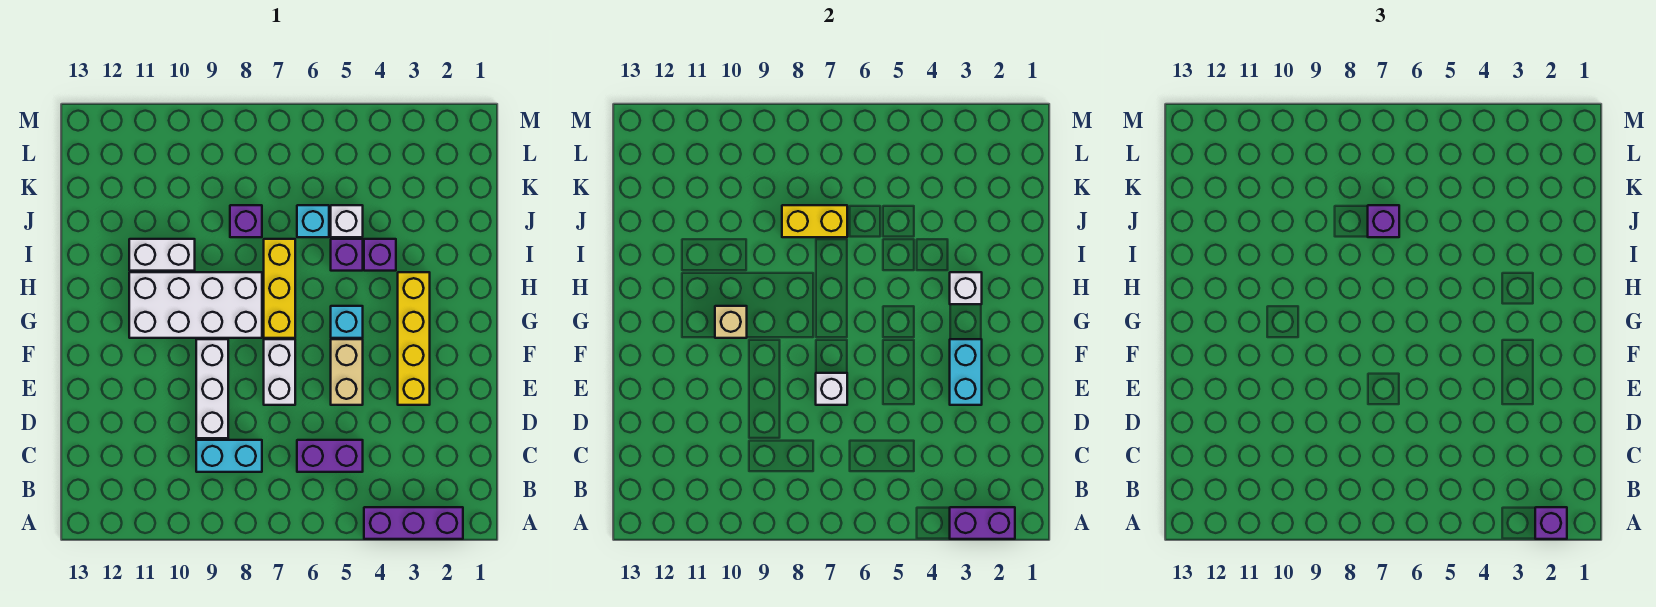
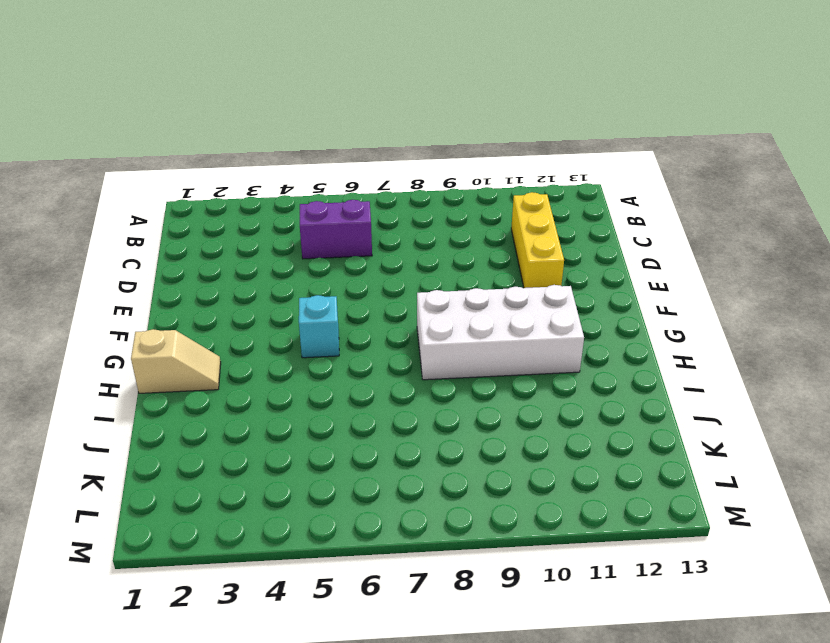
yellow brick C11:E11 level 1 -> yellow brick G7:I7 level 1
tan slope H1:H2 level 1 top 1 -> none
none -> purple brick A2:A4 level 1
none -> cyan brick C8:C9 level 1
none -> white brick D9:F9 level 1

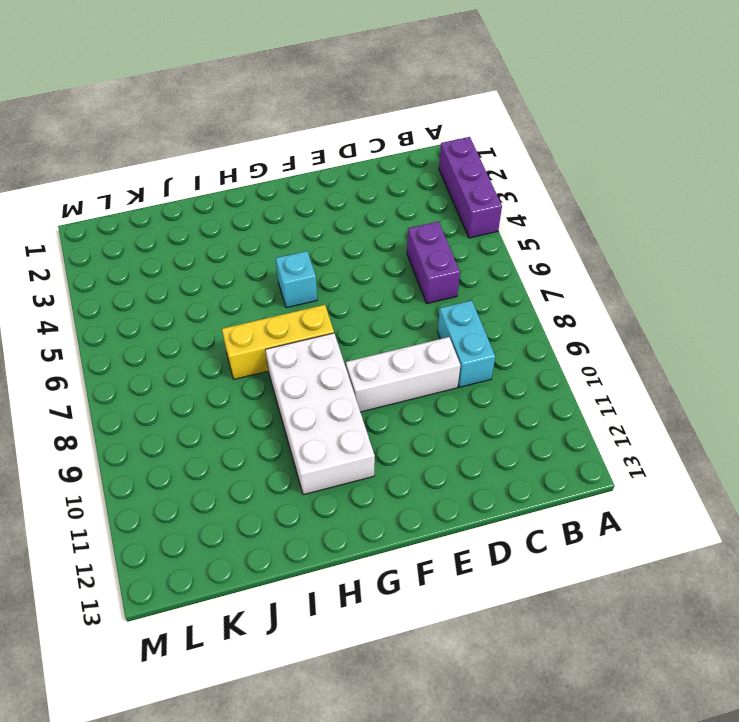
none -> yellow brick E3:H3 level 1
none -> tan brick E5:F5 level 1
none -> white brick E7:F7 level 1

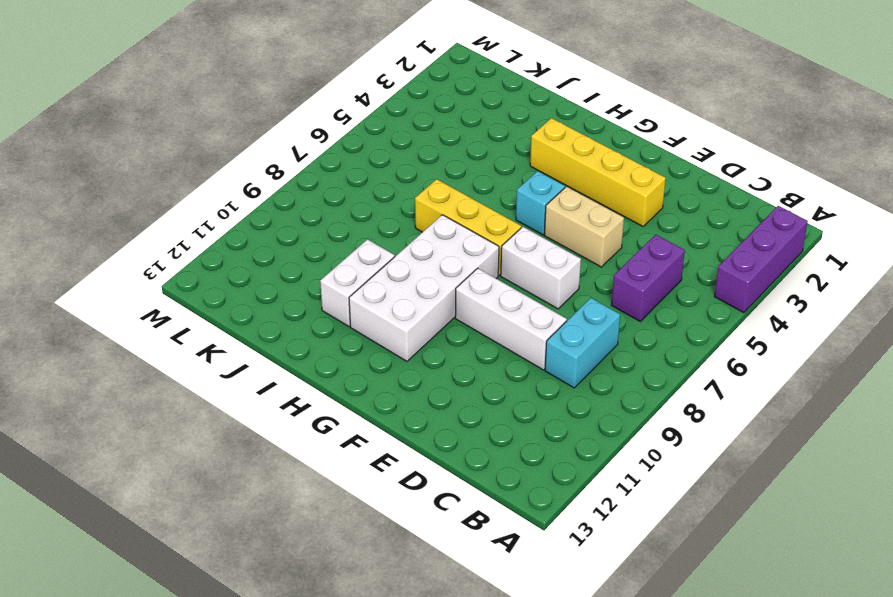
none -> purple brick I4 level 1
none -> purple brick I5 level 1
none -> white brick J5 level 1

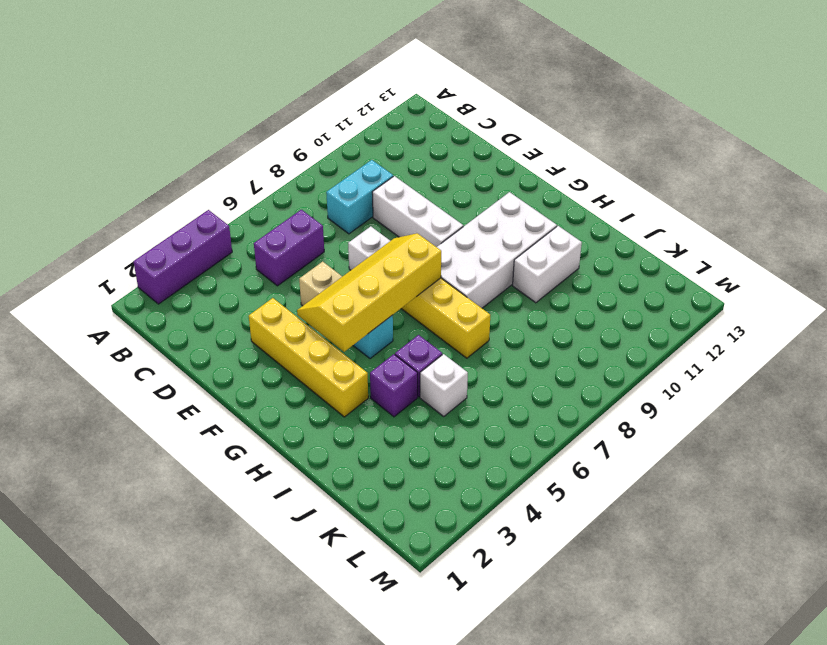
yellow slope F4:G7 level 2 top G -> none
none -> cyan brick J6 level 1
none -> purple brick J8 level 1
none -> purple brick A2:A3 level 2

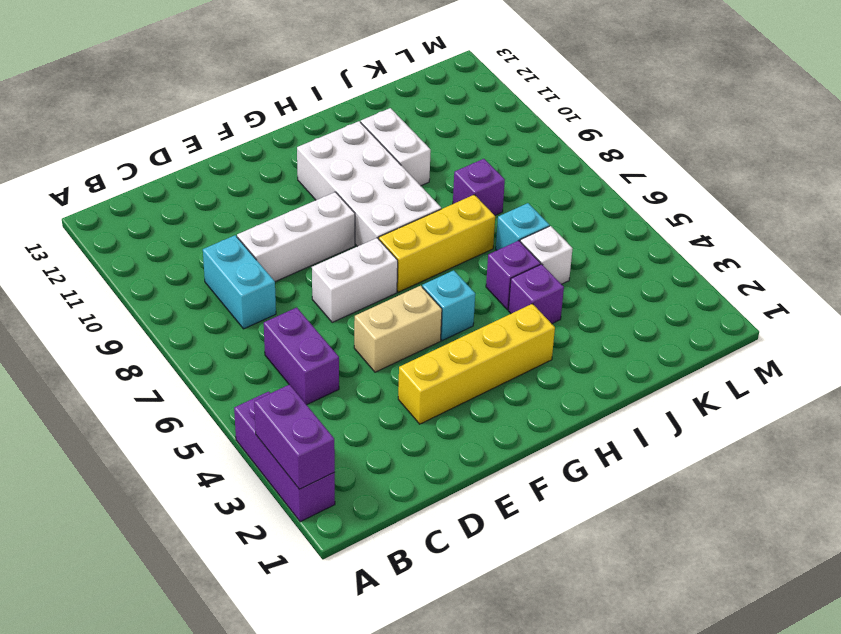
none -> cyan brick E3:F3 level 2
none -> white brick E7 level 2
none -> tan brick G10 level 2

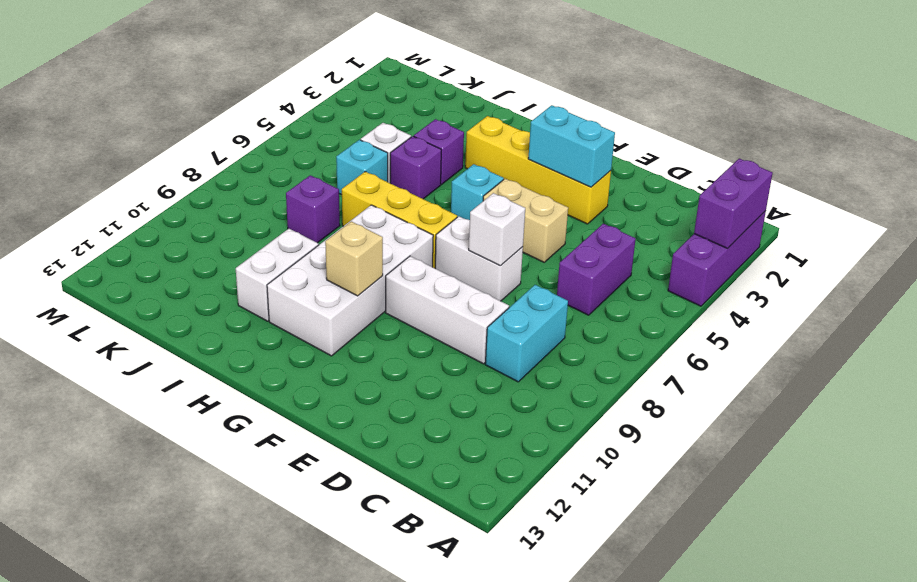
none -> white brick H3 level 2
none -> yellow brick J7:J8 level 2
none -> purple brick A2 level 3

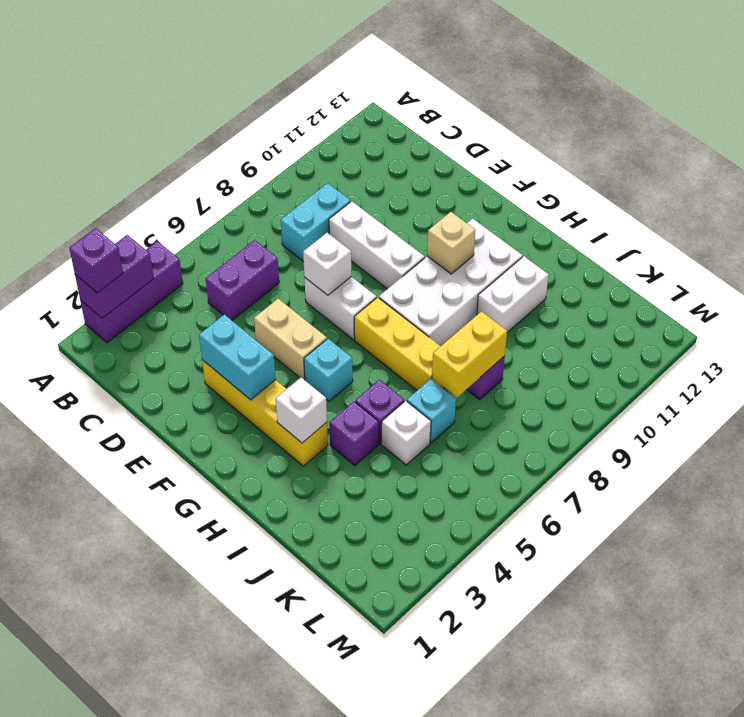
none -> purple brick J7 level 3

